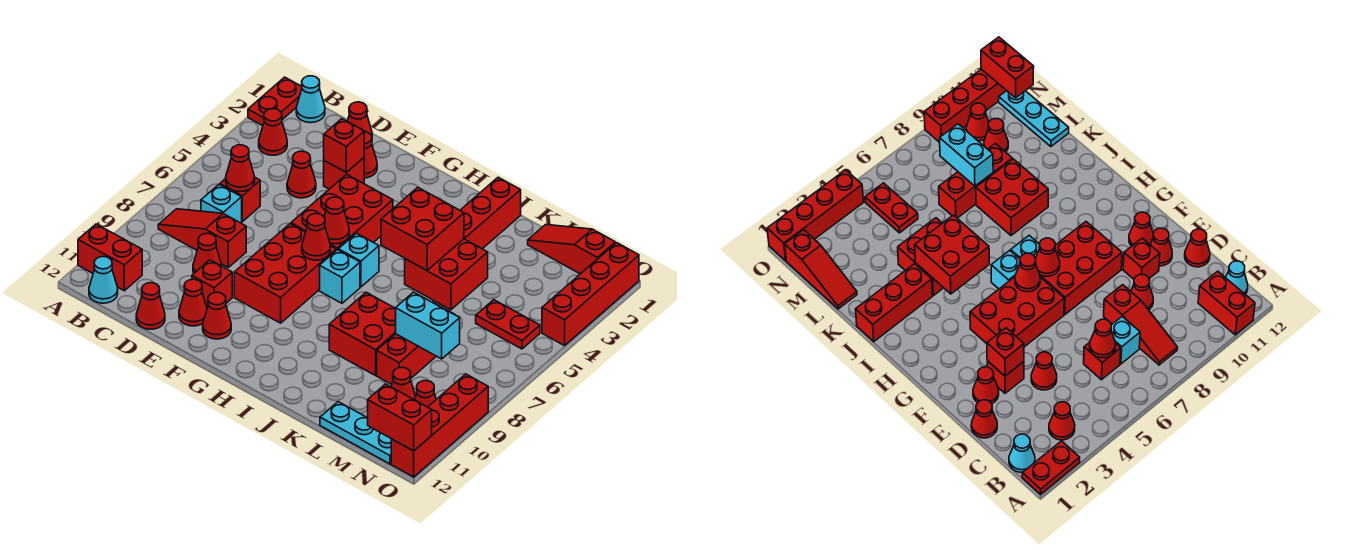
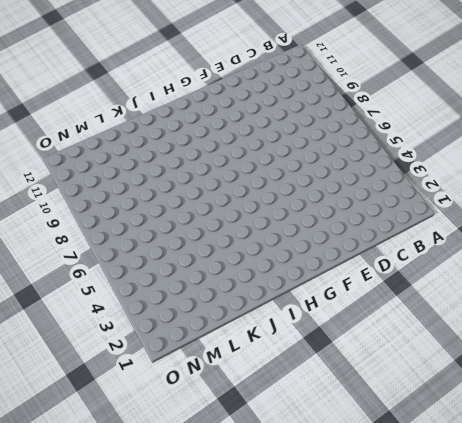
none -> red plate A1:A2 level 1
none -> red brick A11:B11 level 1
none -> cyan cone B1 level 1
none -> red cone B3 level 1

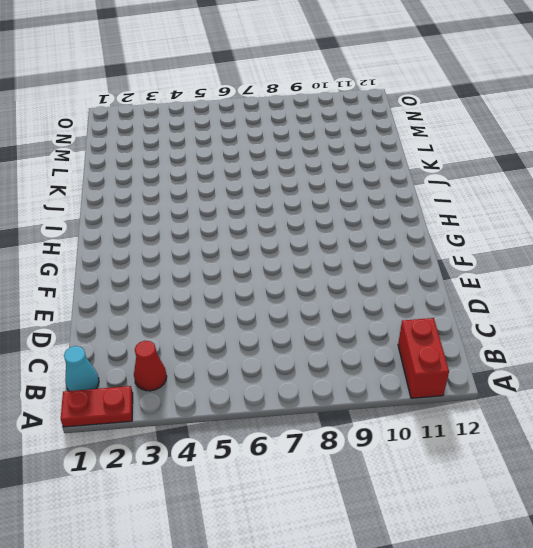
none -> red slope B8:D8 level 1 top D
none -> cyan cone B12 level 1
none -> red brick C6 level 1
none -> cyan brick C7 level 1

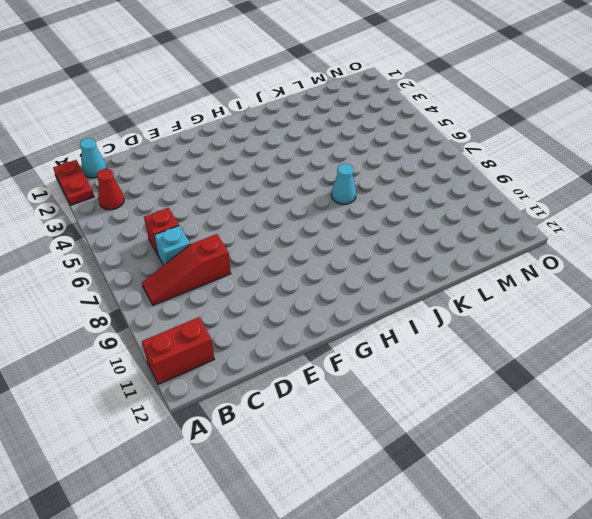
cyan cone J7 level 1 -> cyan cone B12 level 1
none -> red cone D1 level 1
none -> red cone D4 level 1
none -> red cone D9 level 1
none -> red cone D12 level 1

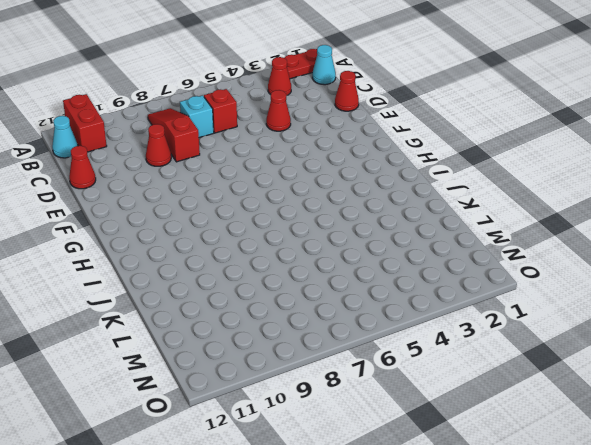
none -> red cone E2 level 1
none -> red brick E3 level 1
none -> red brick E10 level 1
none -> red cone E11 level 1

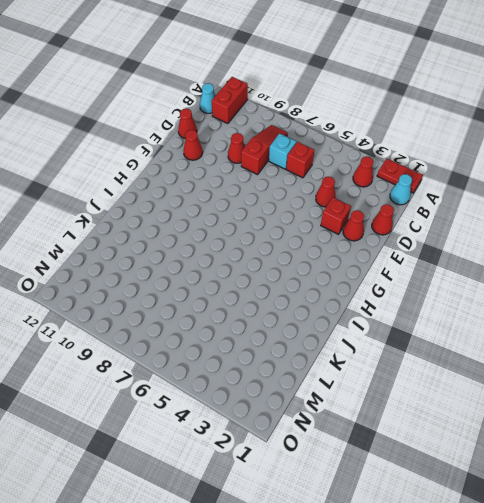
none -> red brick E10 level 1
none -> red brick F4:G6 level 1
none -> red brick F7:G9 level 1
none -> red cone F11 level 1

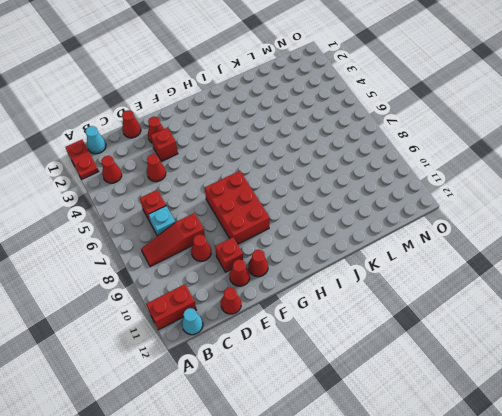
none -> red brick F4:G6 level 1
none -> cyan brick H6 level 1
none -> cyan brick H7 level 1
none -> red brick J1:J3 level 1

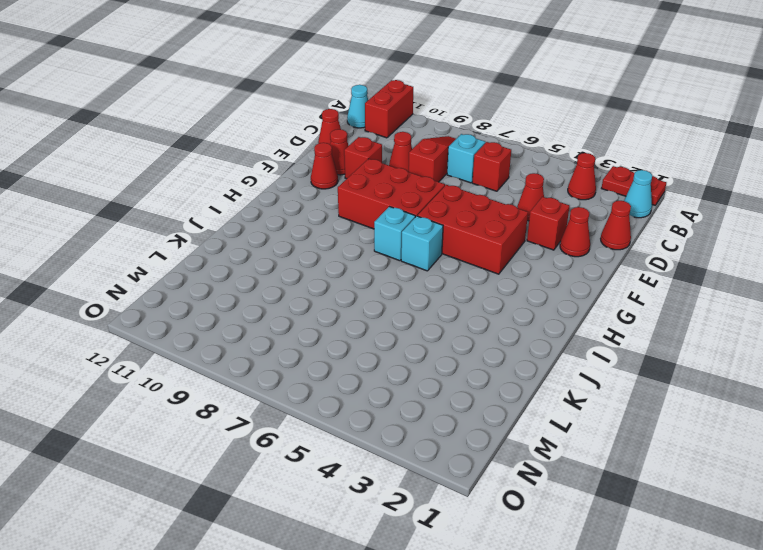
none -> red brick J1:J3 level 1
none -> red brick J4:K5 level 1
none -> red brick J8:K9 level 1
none -> red slope L1:N1 level 1 top N

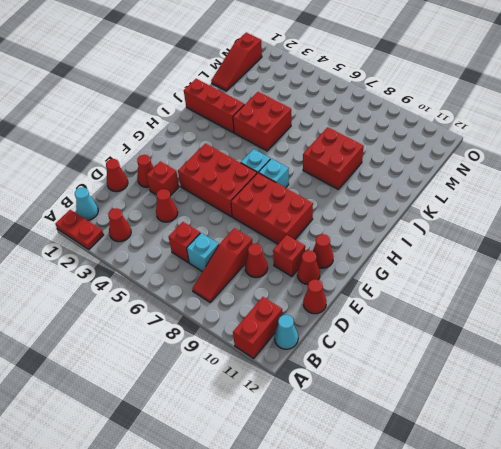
none -> red brick L7:L9 level 1
none -> cyan plate L12:N12 level 1
none -> red plate M5:N5 level 1
none -> red cone M10 level 1

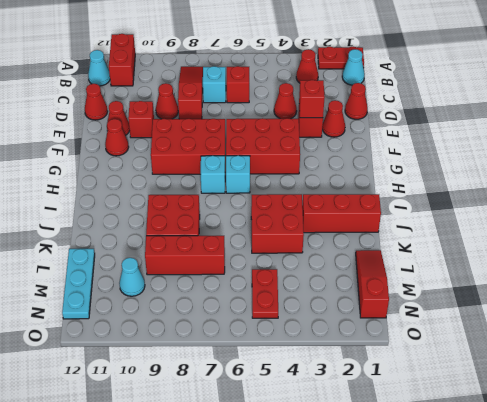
cyan cone M10 level 1 -> red cone M10 level 1
none -> red cone N10 level 1
none -> red brick O1:O4 level 1
none -> red brick O9:O12 level 1
none -> red cone C6 level 2

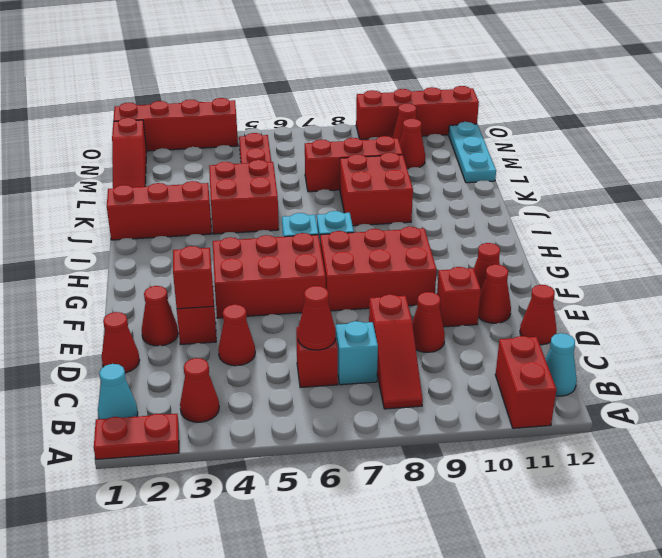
none -> red cone G6 level 2
none -> red cone G7 level 2
none -> red brick I4:J5 level 2
none -> cyan brick L8:M8 level 2

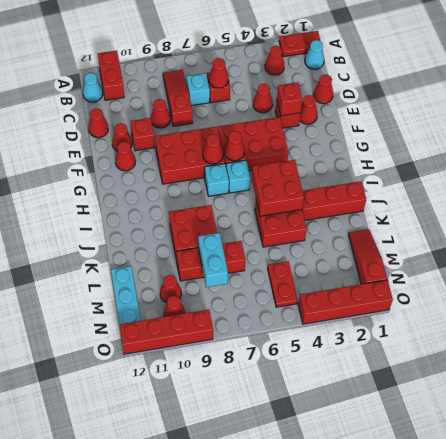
none -> red brick N12:O12 level 2

